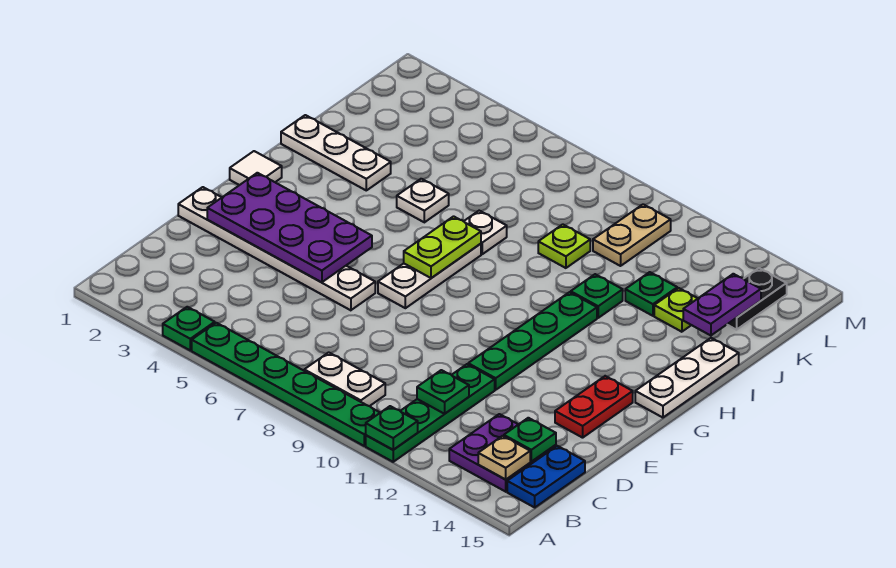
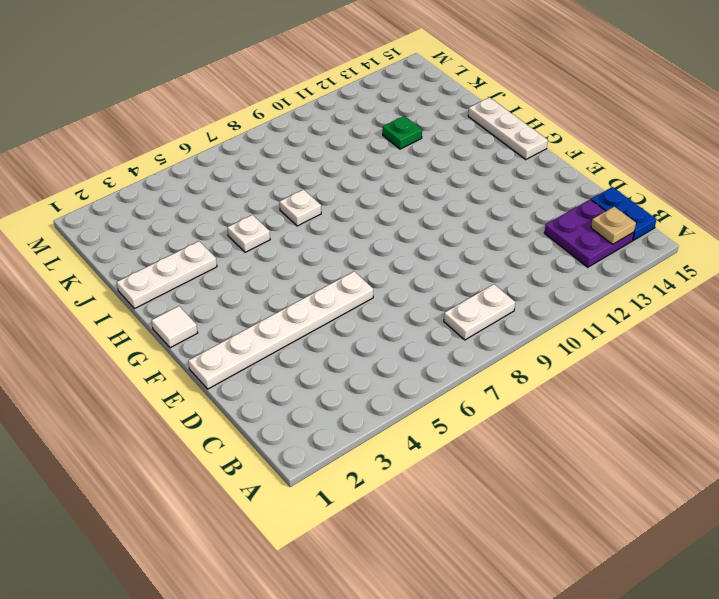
none -> green plate A4 level 1
none -> green plate A5:A10 level 1
none -> green plate A11:D11 level 1

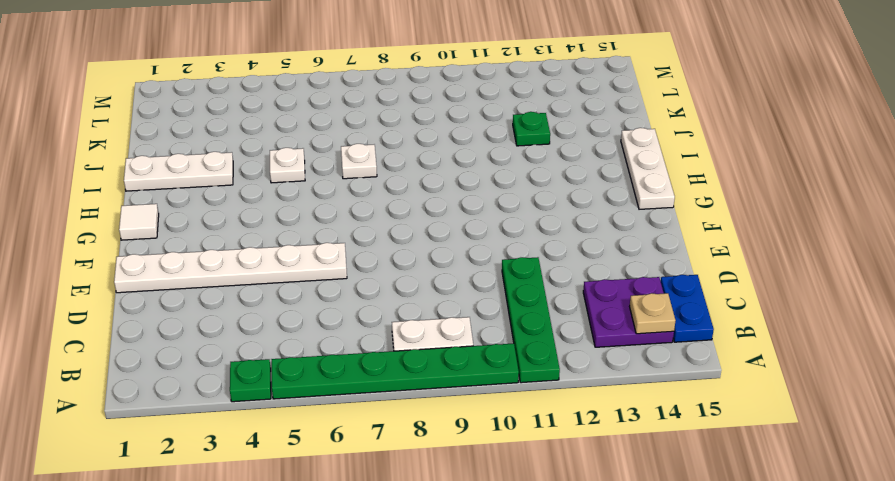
none -> green plate E11:H11 level 1
none -> red plate E14:F14 level 1
none -> white plate F7:H7 level 1

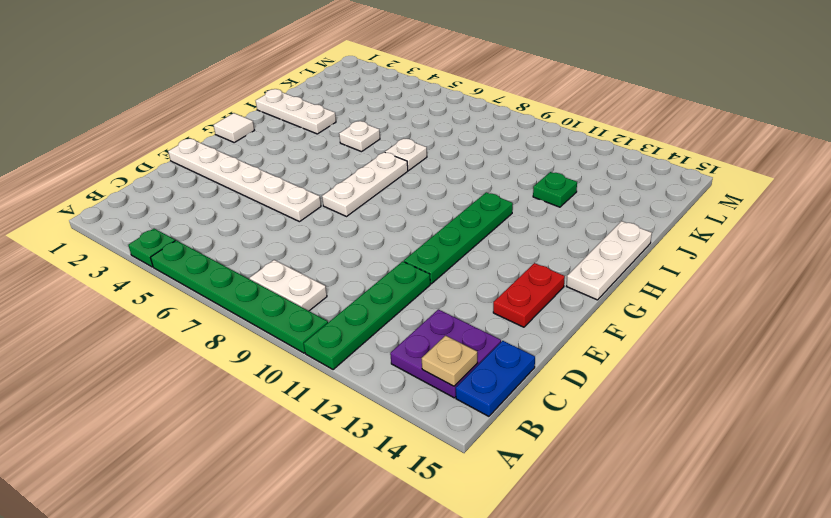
none -> green plate I11 level 1
none -> lime plate J9 level 1
none -> lime plate J13 level 1

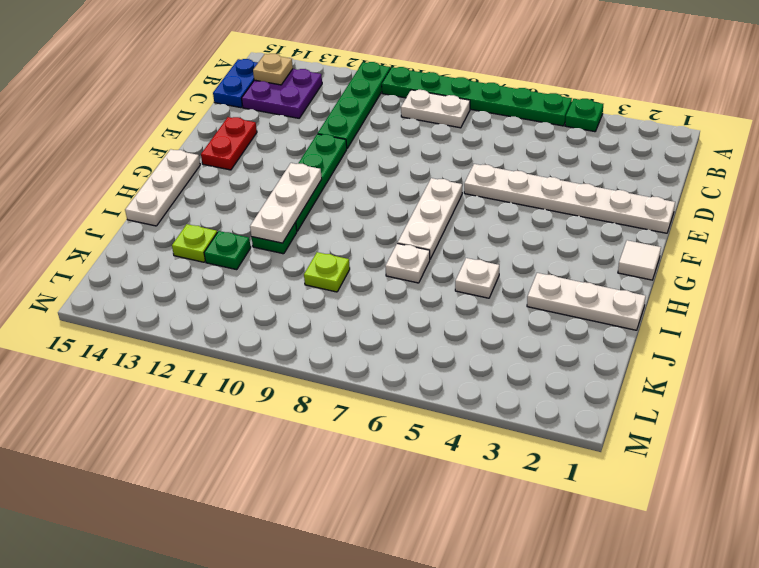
white plate G11:I11 level 2 -> none
none -> tan plate K10:L10 level 1
none -> black plate K14:L14 level 1
none -> green plate A11 level 2

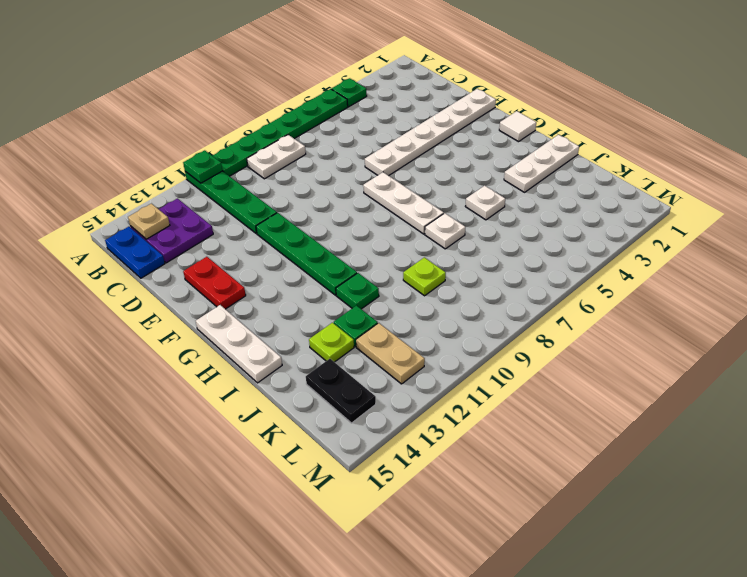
tan plate K12:L12 level 1 -> tan plate K10:L10 level 1
none -> green plate C11 level 2
none -> green plate C14 level 2
none -> purple plate E2:F5 level 2

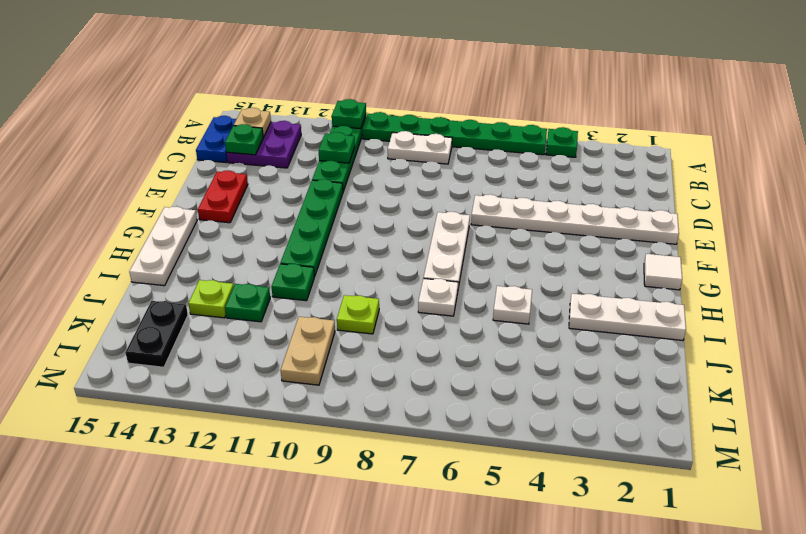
none -> purple plate E2:F5 level 2
none -> lime plate G7:H7 level 2
none -> purple plate J14:K14 level 2

